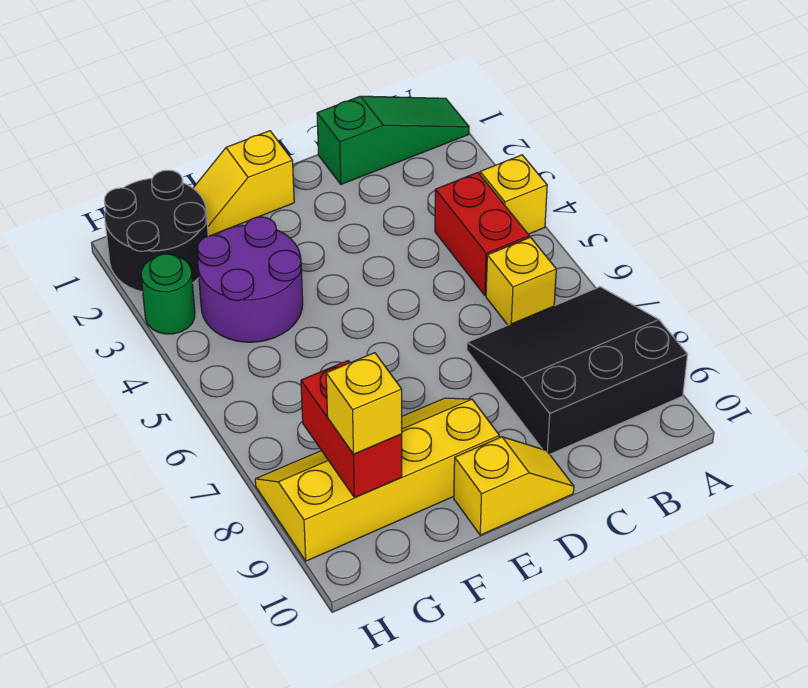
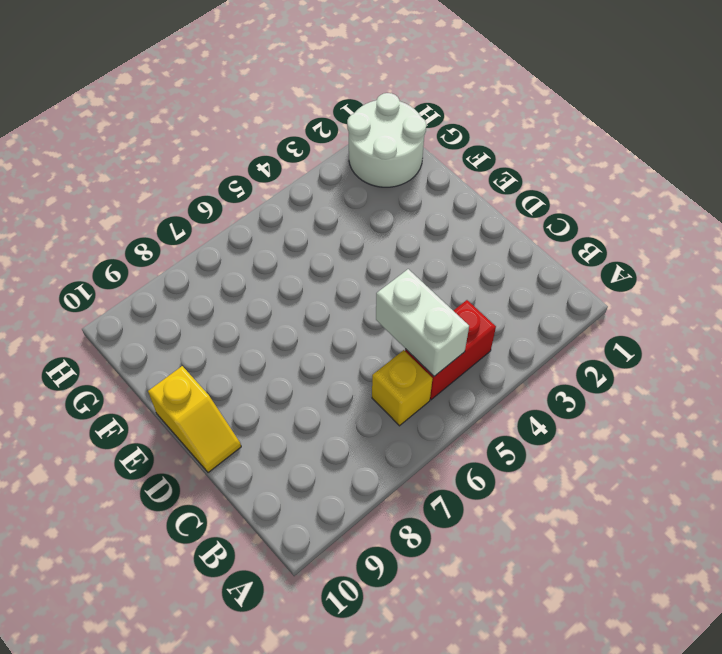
white brick B5:C5 level 2 -> none
white round brick G1:H2 level 1 -> black round brick G1:H2 level 1
none -> green slope A1:C1 level 1 top C
none -> yellow brick A4 level 1
none -> black slope A7:C9 level 1 top 9

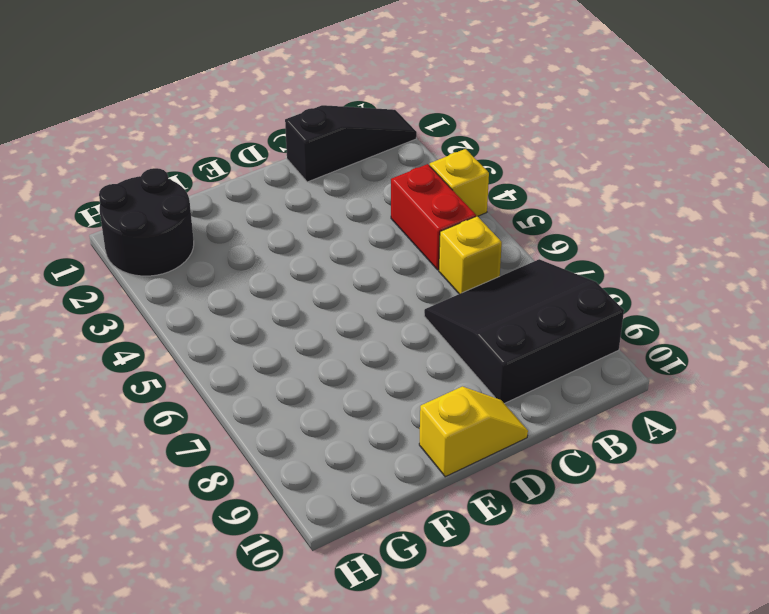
black slope A1:C1 level 1 top C -> green slope A1:C1 level 1 top C
none -> yellow slope E1:F1 level 1 top E
none -> yellow slope E8:H9 level 1 top 9
none -> purple round brick F3:G4 level 1

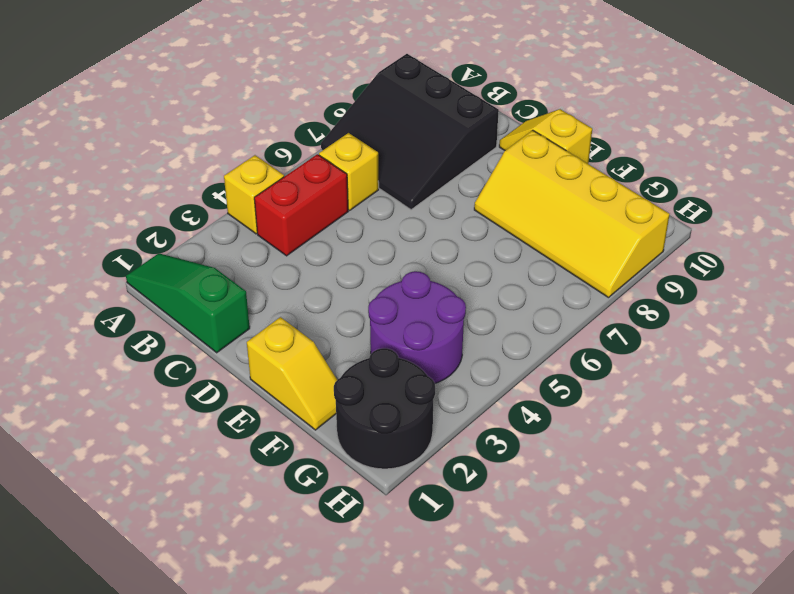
none -> green round brick H3 level 1
none -> red brick G8:G9 level 2
none -> yellow brick G9 level 3

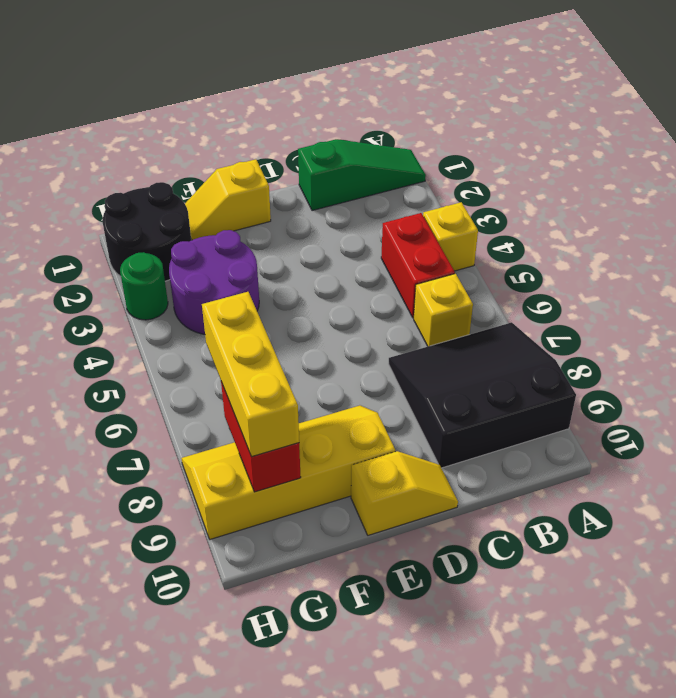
yellow brick G7:G9 level 3 -> yellow brick G9 level 3

